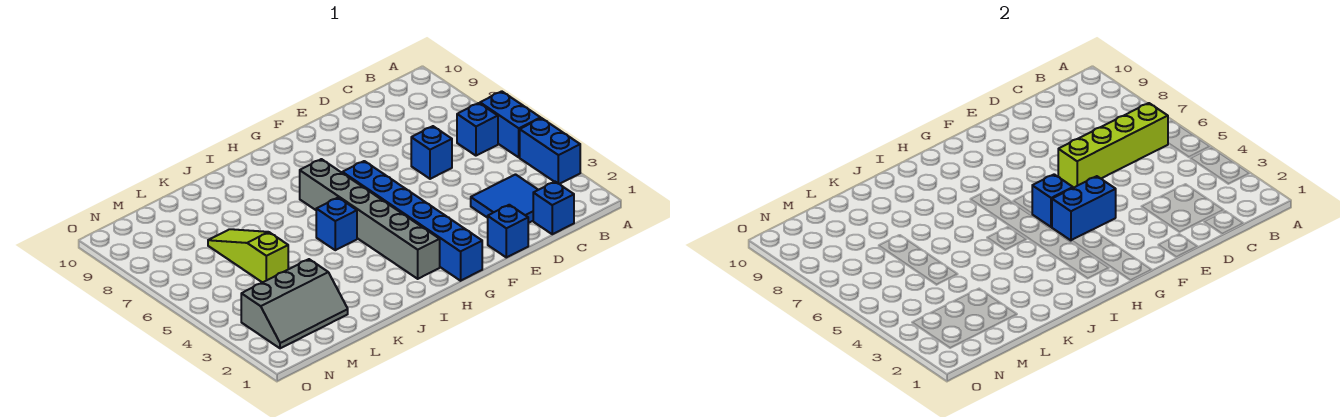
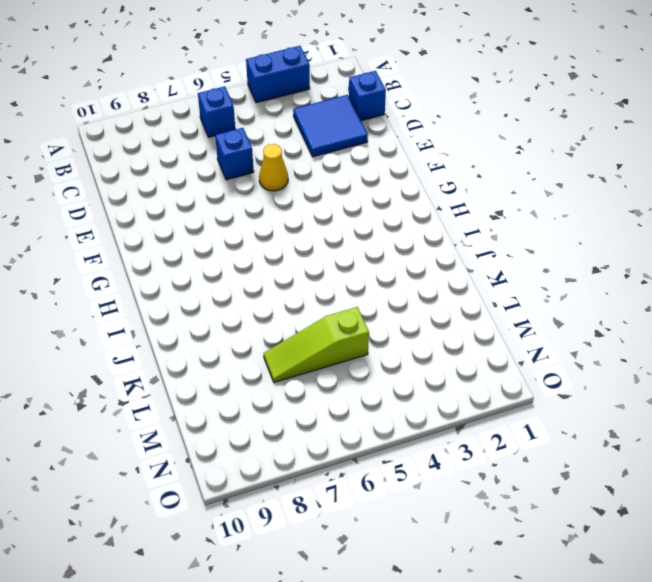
yellow cone E5 level 1 -> none
none -> blue brick A5:A6 level 1
none -> blue brick E1 level 1
none -> blue brick G1:G6 level 1

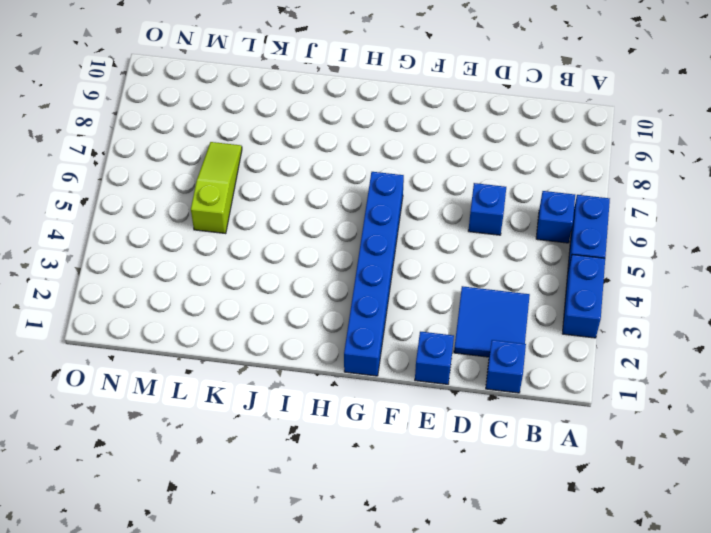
none -> grey brick H2:H7 level 1
none -> blue brick I5 level 1
none -> grey slope L2:N3 level 1 top 3

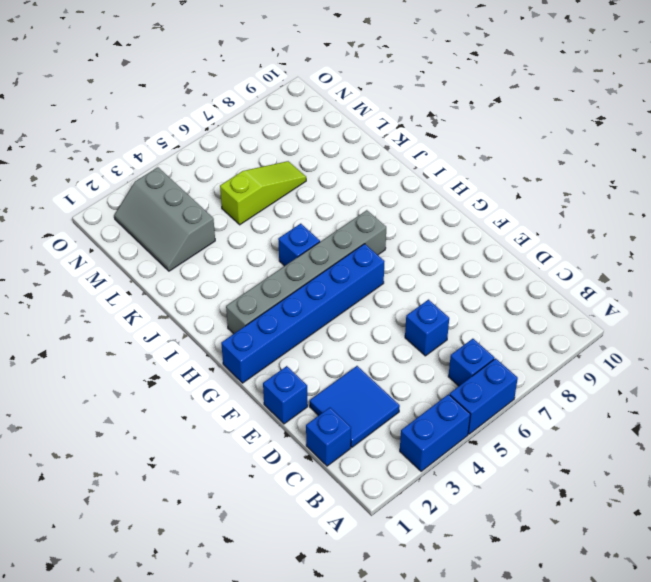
none -> lime brick B6:E6 level 2
none -> blue brick F4:G4 level 2
none -> blue brick G5 level 2

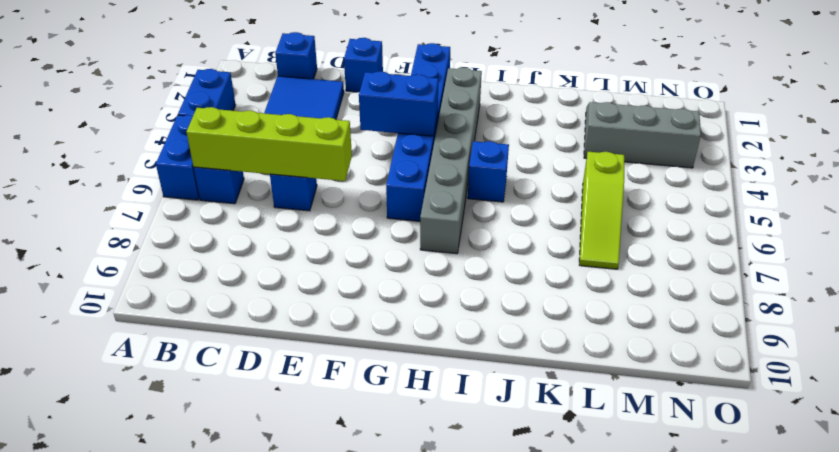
none -> blue brick G5 level 2

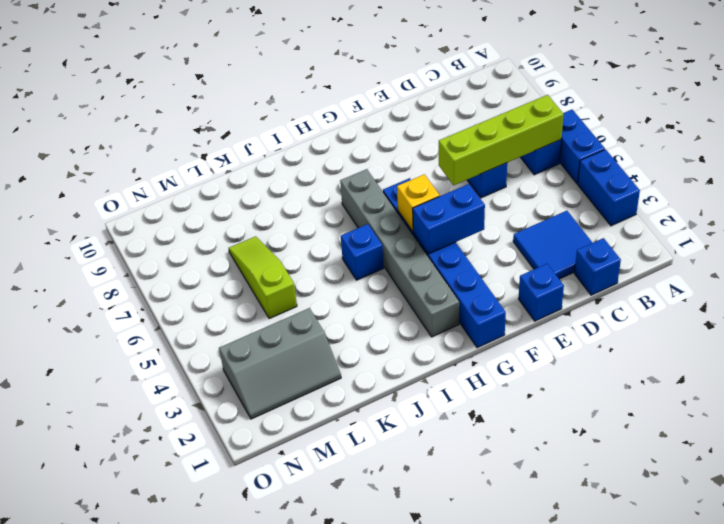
yellow brick G5 level 2 -> blue brick G5 level 2

